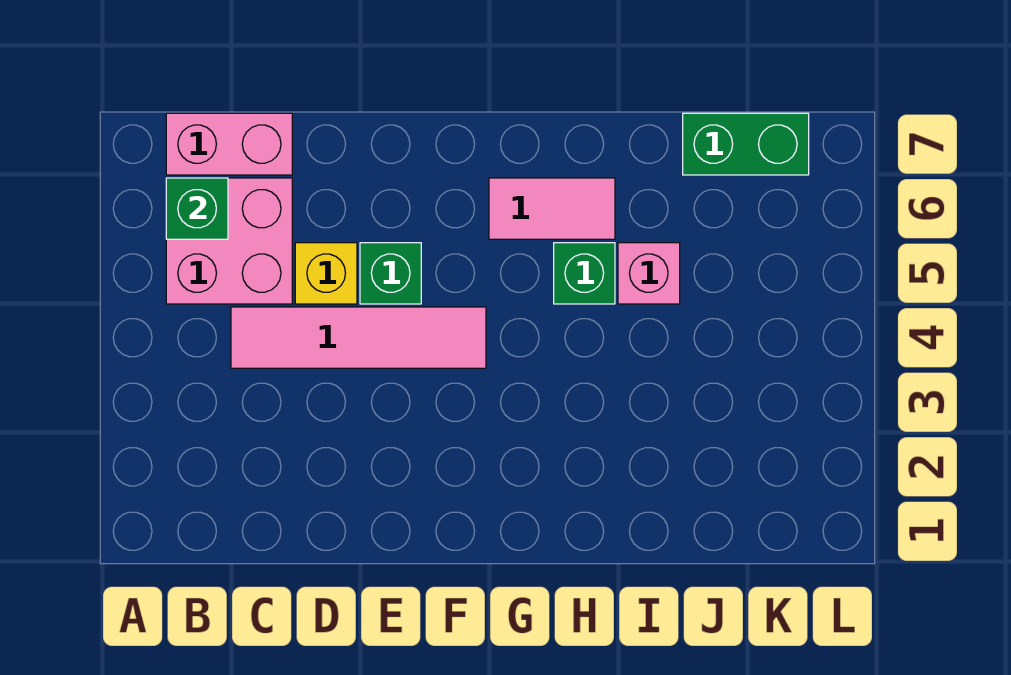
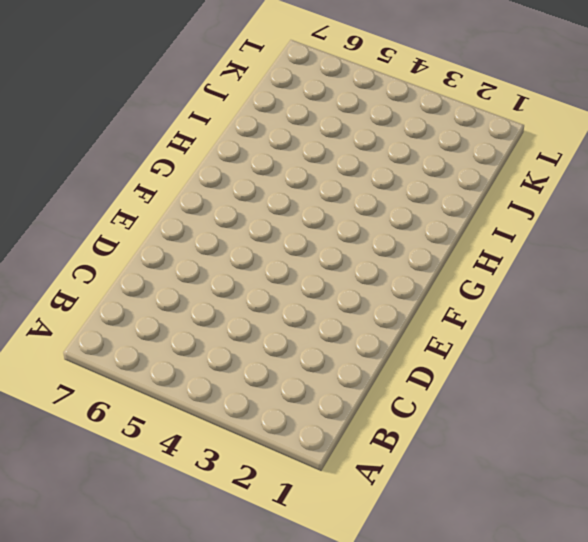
none -> pink brick B5:C6 level 1
none -> pink brick B7:C7 level 1

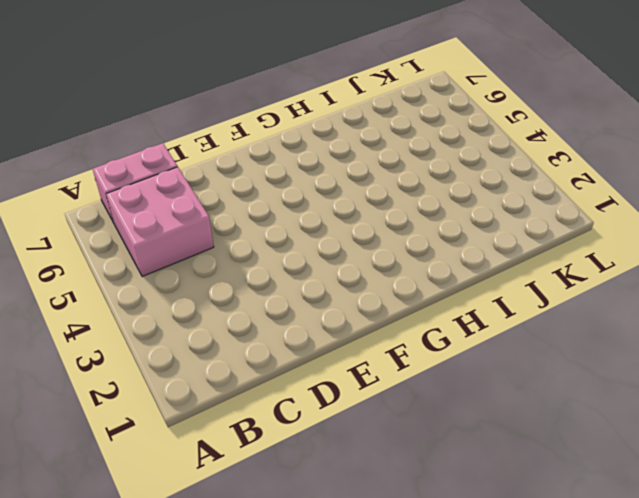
none -> pink tile C4:F4 level 1
none -> yellow brick D5 level 1

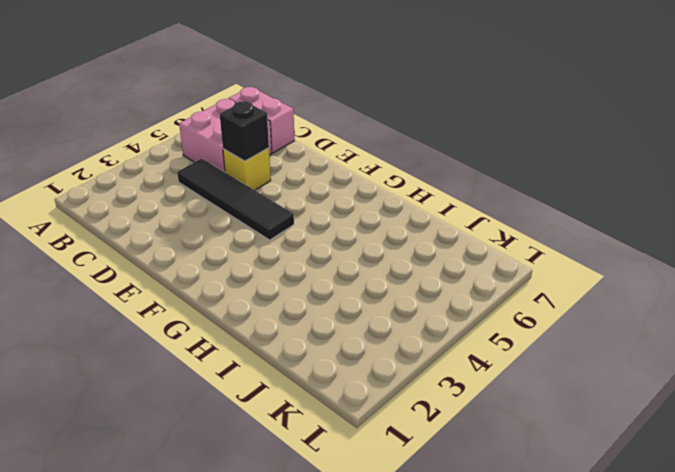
black tile C4:F4 level 1 -> pink tile C4:F4 level 1
black brick D5 level 2 -> none
none -> green brick E5 level 1
none -> pink tile G6:H6 level 1

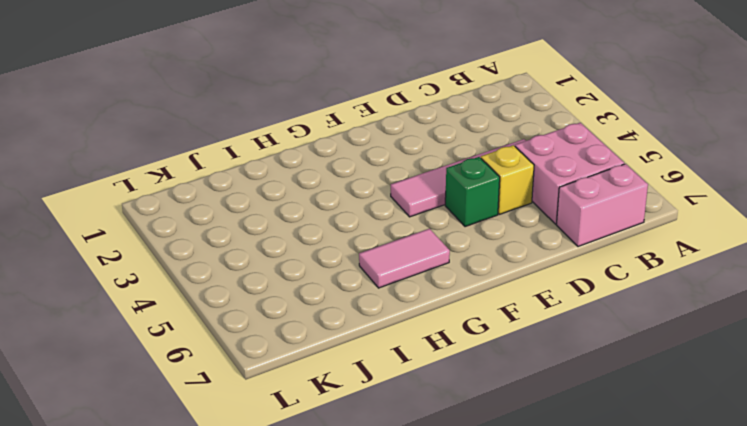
none -> green brick H5 level 1
none -> pink brick I5 level 1

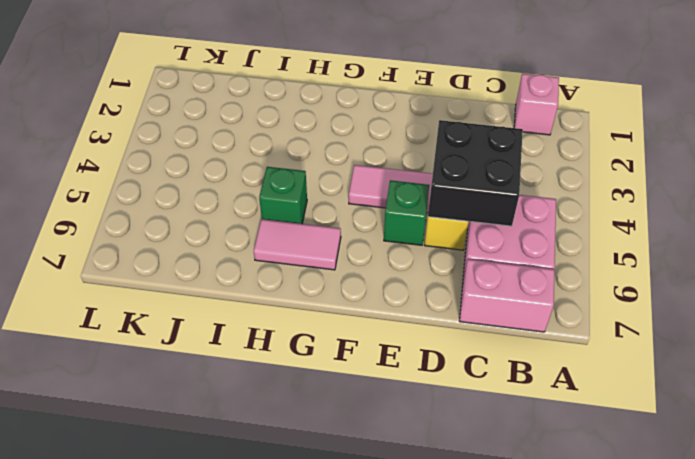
pink brick B1 level 1 -> pink brick I5 level 1
black brick C4:D5 level 2 -> none
none -> green brick J7:K7 level 1
none -> green brick B6 level 2

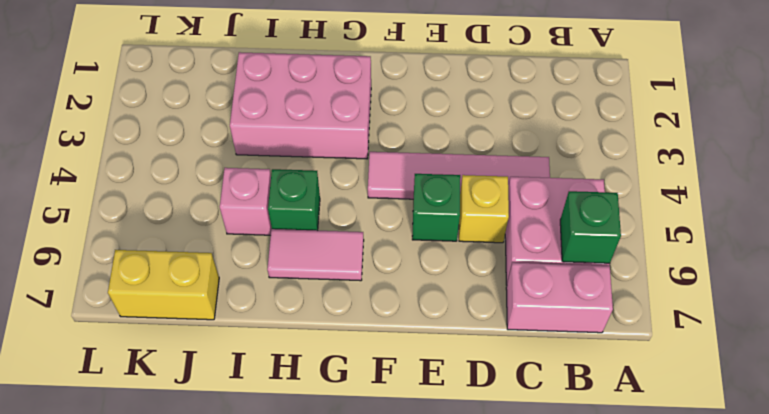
pink brick G2:I3 level 1 -> none
yellow brick J7:K7 level 1 -> green brick J7:K7 level 1

